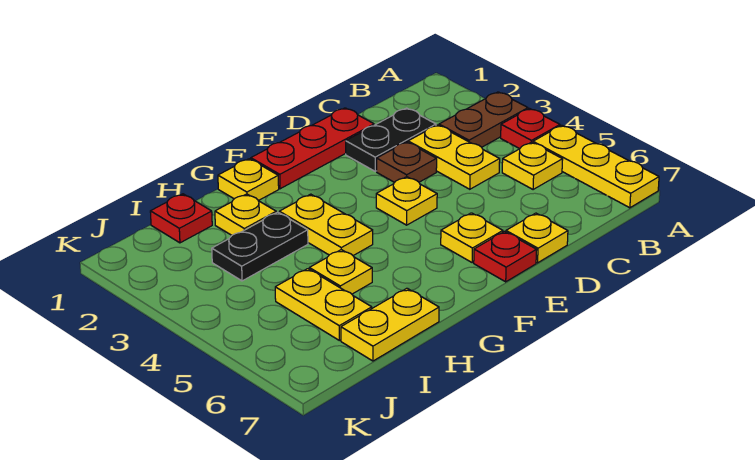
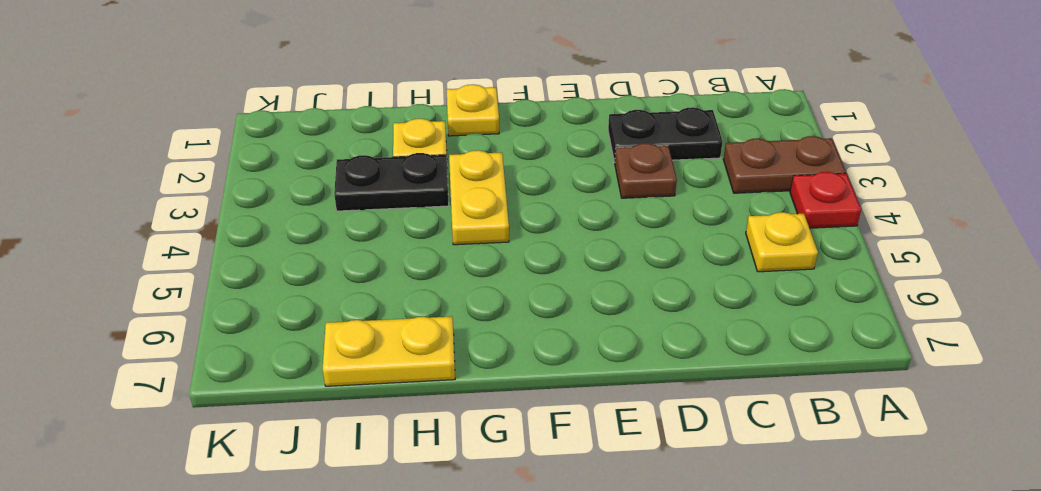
none -> yellow plate A5:A7 level 1
none -> yellow plate C3:C4 level 1
none -> red plate D1:F1 level 1

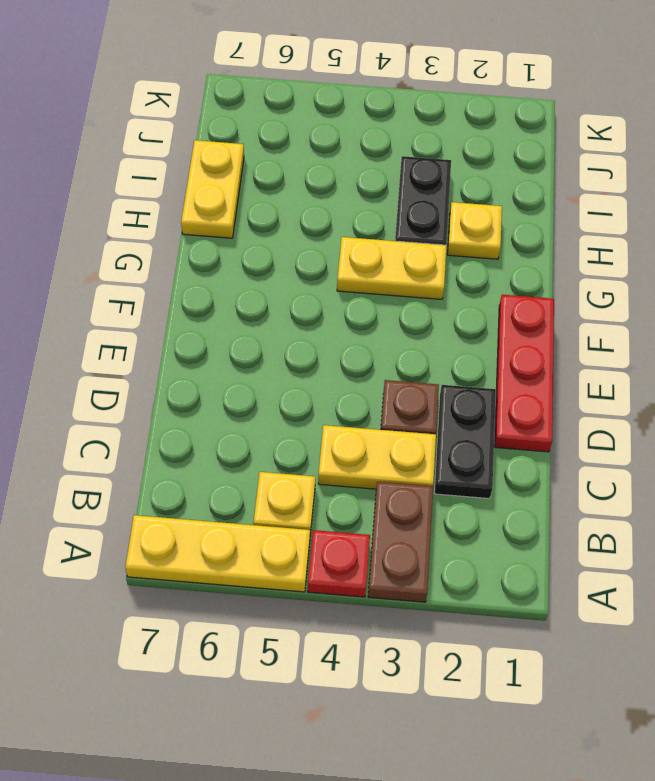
none -> yellow plate D7 level 1
none -> yellow plate E4 level 1
none -> yellow plate E6 level 1

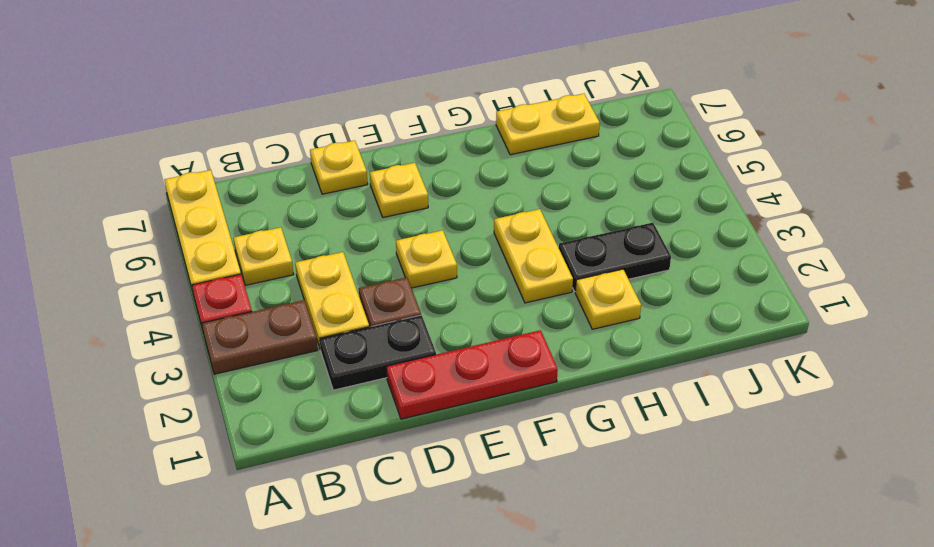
none -> red plate E7 level 1
none -> yellow plate G1 level 1
none -> yellow plate H5 level 1

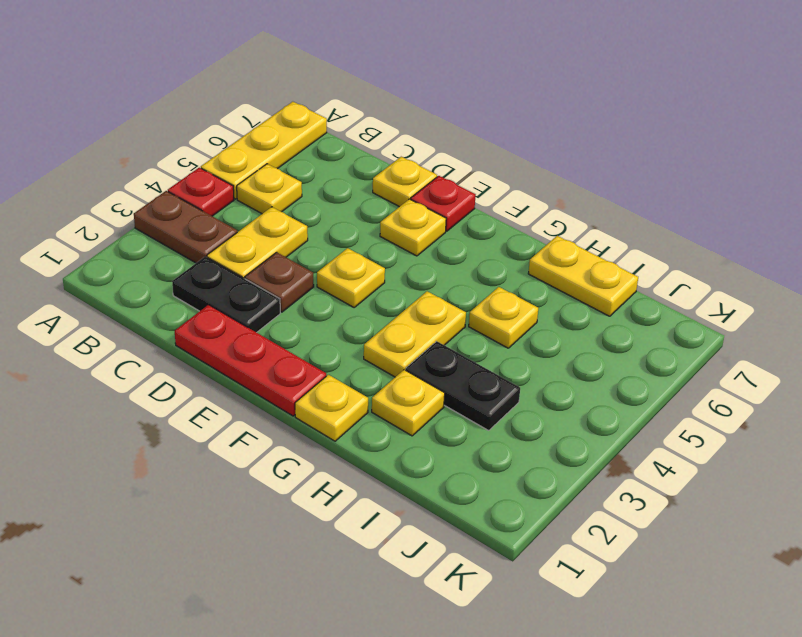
none -> red plate I1 level 1
none -> yellow plate I5:I6 level 1

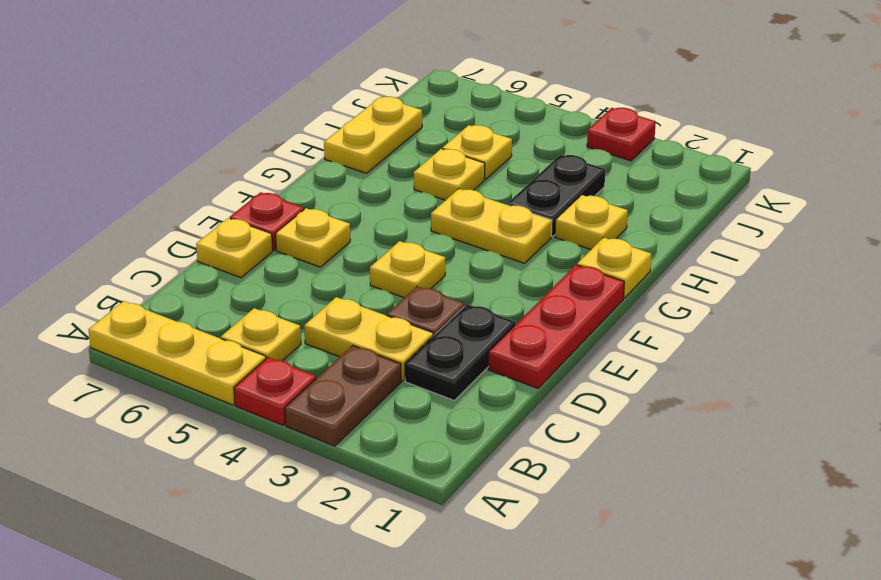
yellow plate I5 level 1 -> yellow plate I5:I6 level 1
red plate K3 level 1 -> red plate I1 level 1

